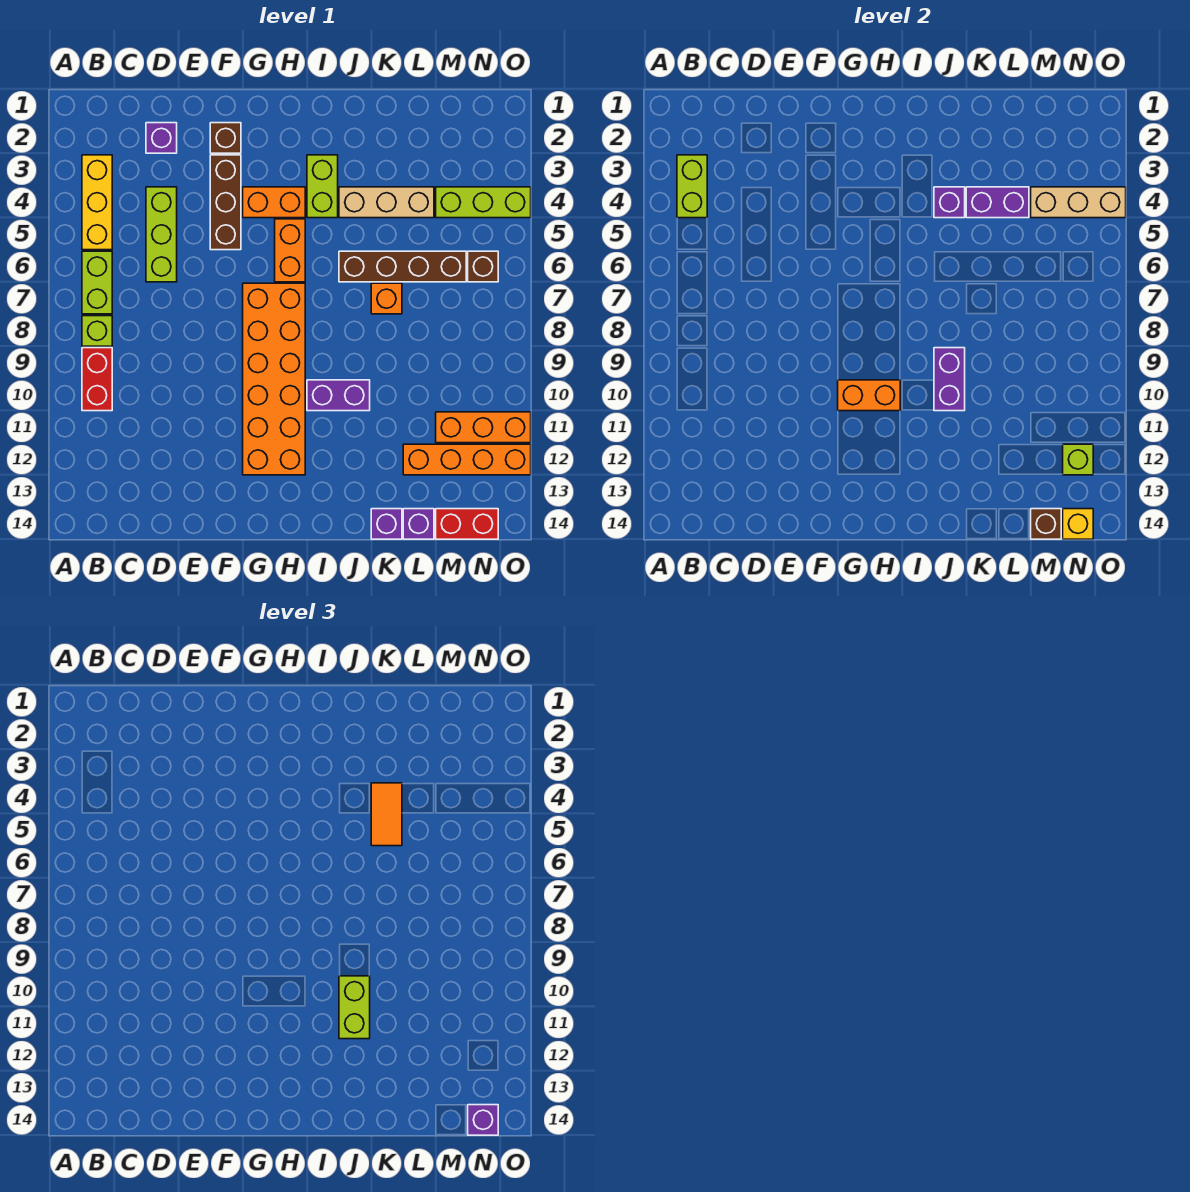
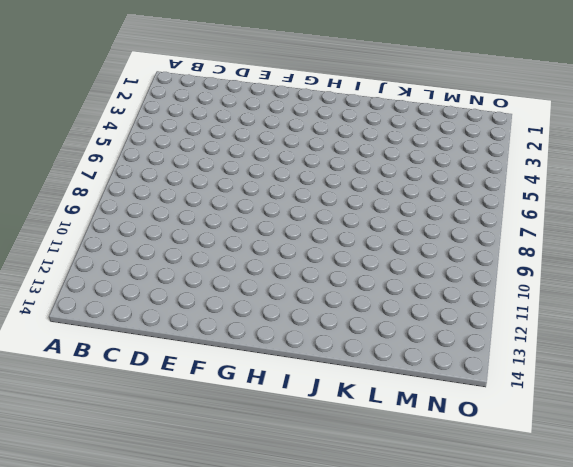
none -> yellow brick B3:B5 level 1
none -> lime brick B6:B7 level 1
none -> lime brick B8 level 1
none -> red brick B9:B10 level 1

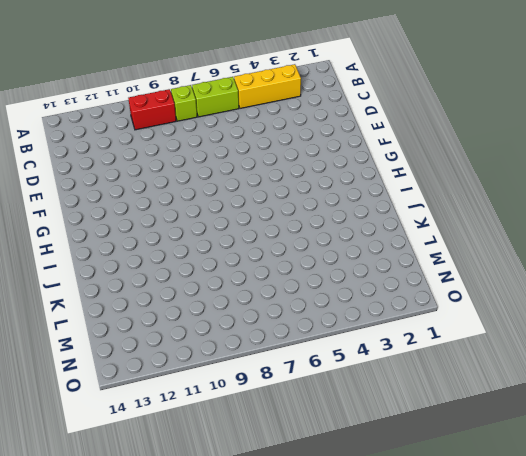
none -> purple brick D2 level 1
none -> lime brick D4:D6 level 1
none -> brown brick F2 level 1
none -> brown brick F3:F5 level 1

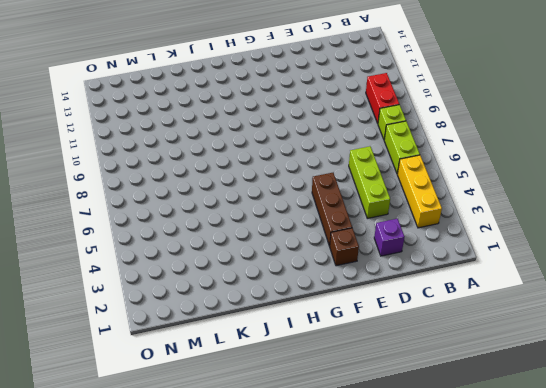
none -> orange brick G4:H4 level 1
none -> orange brick G7:H12 level 1
none -> orange brick H5:H6 level 1
none -> lime brick I3:I4 level 1

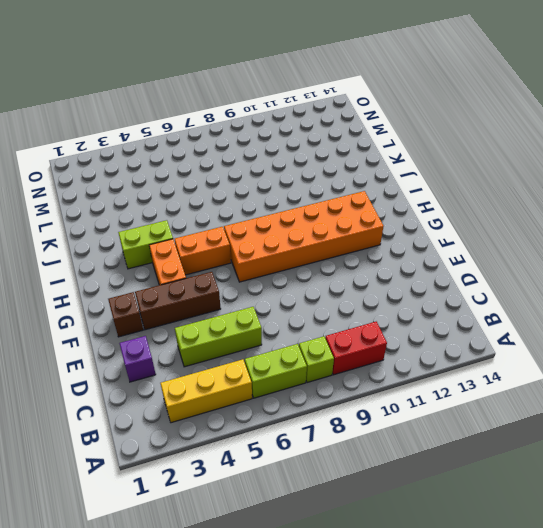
none -> purple brick I10:J10 level 1
none -> tan brick J4:L4 level 1
none -> brown brick J6:M6 level 1
none -> orange brick K7 level 1

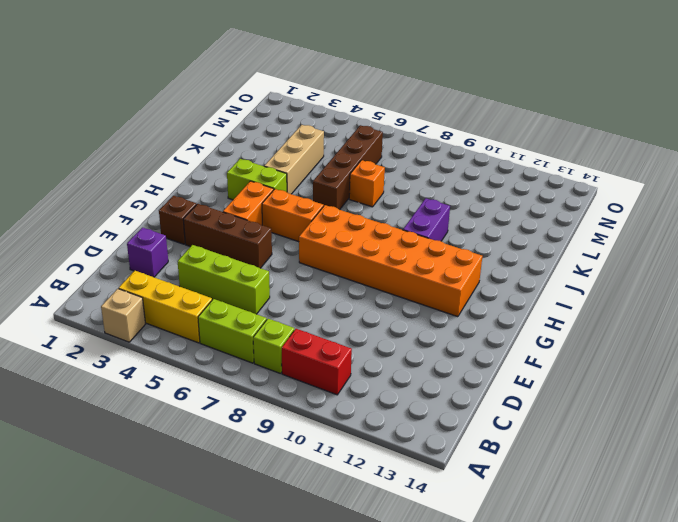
tan brick A3 level 1 -> none
none -> purple brick K14 level 1
none -> orange brick L12:O12 level 1
none -> purple brick L14 level 1
none -> lime brick M4:O4 level 1

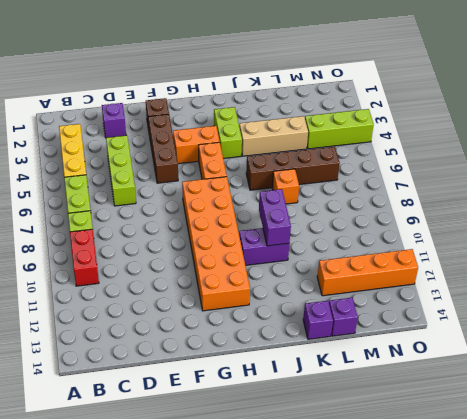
none -> orange brick M11:O11 level 1
none -> red brick M14:N14 level 1
none -> brown brick N6 level 1
none -> lime brick B3:B4 level 2

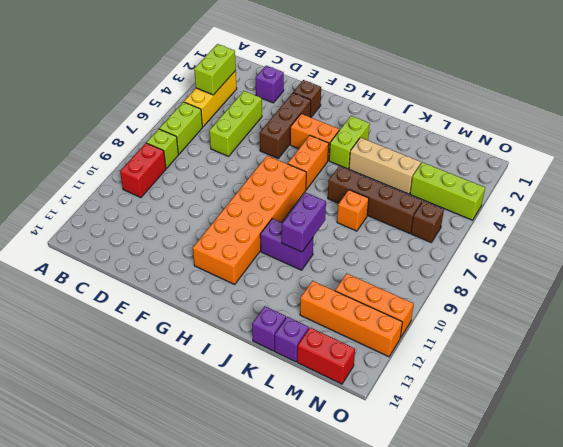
none -> orange brick G10:H10 level 2
none -> purple brick J4 level 2
none -> purple brick K4:L4 level 2
none -> tan brick M4:O4 level 2

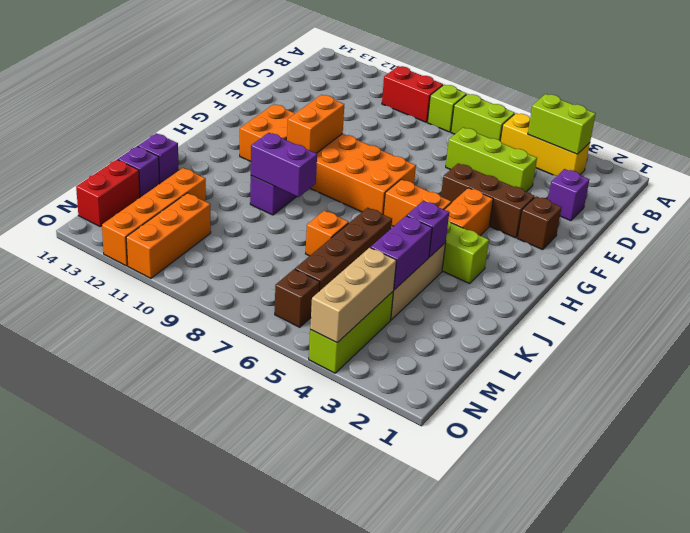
none -> brown brick M14 level 2
none -> lime brick N12 level 2
none -> yellow brick N14 level 2
none -> lime brick J10:J11 level 3

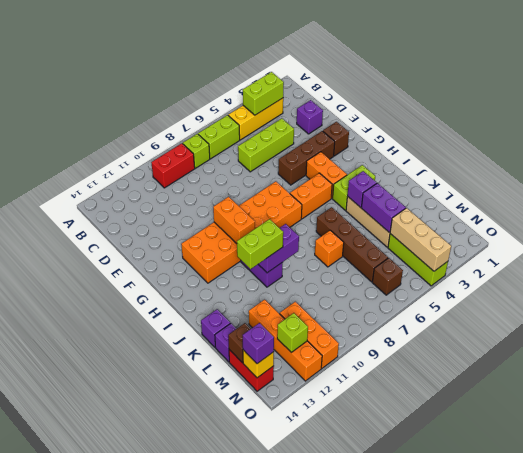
none -> orange tile K4:K5 level 3

